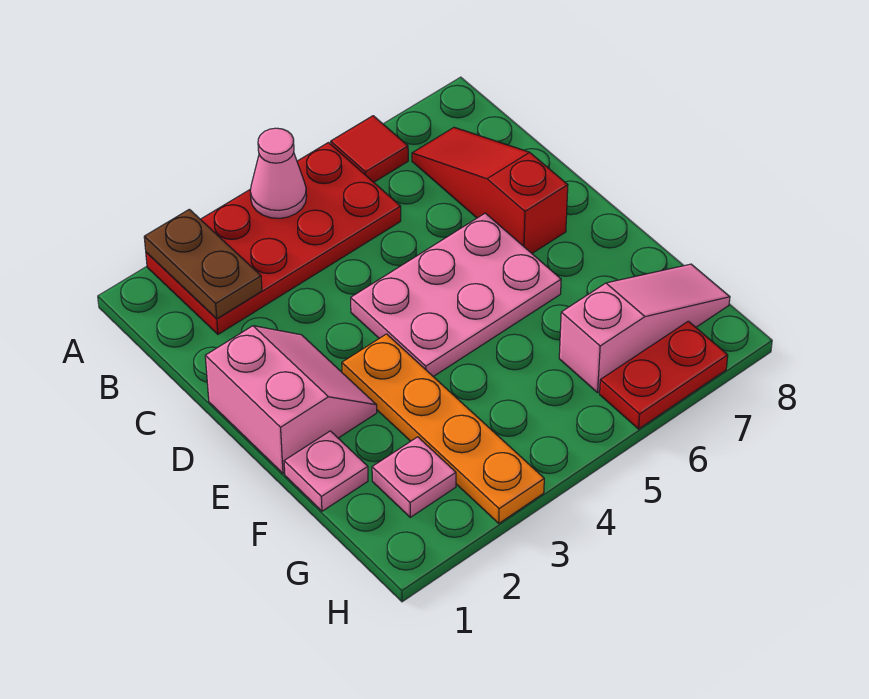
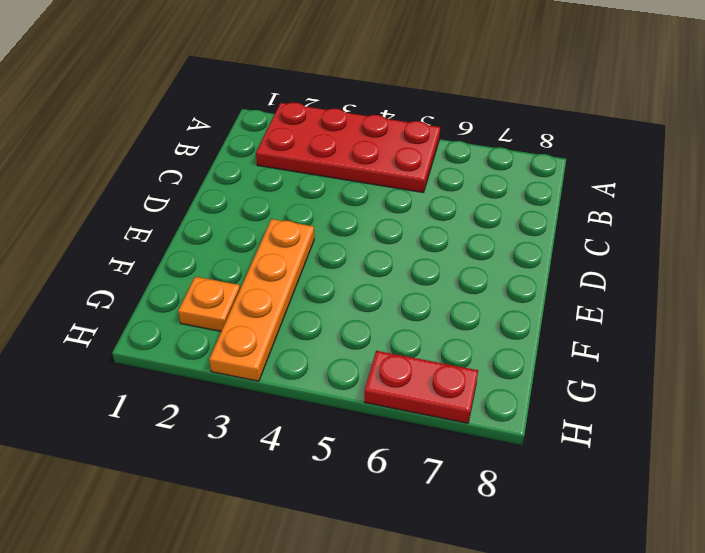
orange plate G2 level 1 -> pink plate G2 level 1
none -> red tile A6 level 1
none -> red slope B7:D7 level 1 top D
none -> pink slope D1:E2 level 1 top 1

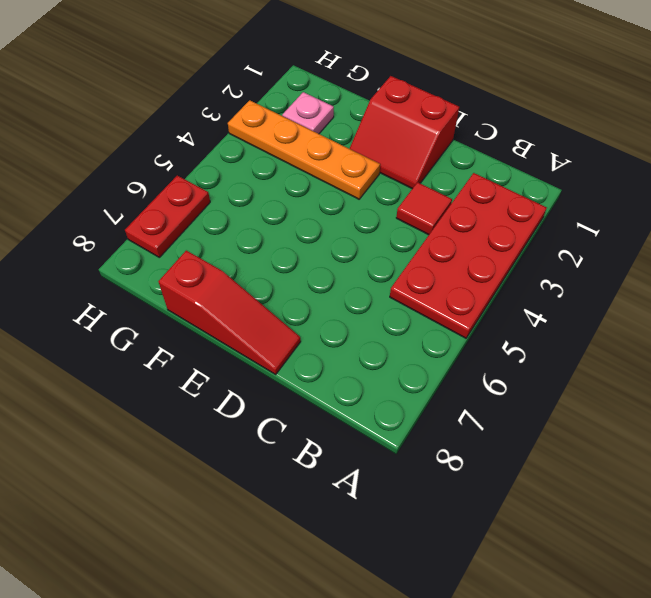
red tile C3 level 1 -> red tile A6 level 1
red slope D1:E2 level 1 top 1 -> pink slope D1:E2 level 1 top 1
red slope D8:F8 level 1 top F -> red slope B7:D7 level 1 top D
none -> pink plate D4:E6 level 1
none -> pink plate F1 level 1
none -> pink slope G6:G8 level 1 top 6

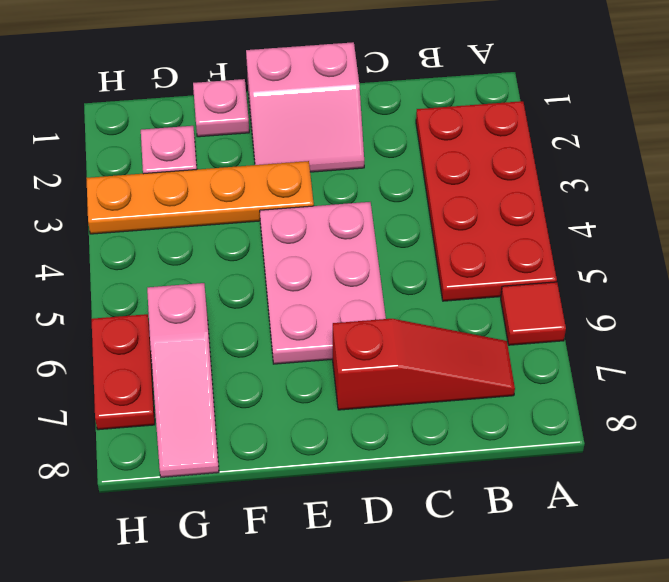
none -> brown plate A2:B2 level 2
none -> pink cone A4 level 2

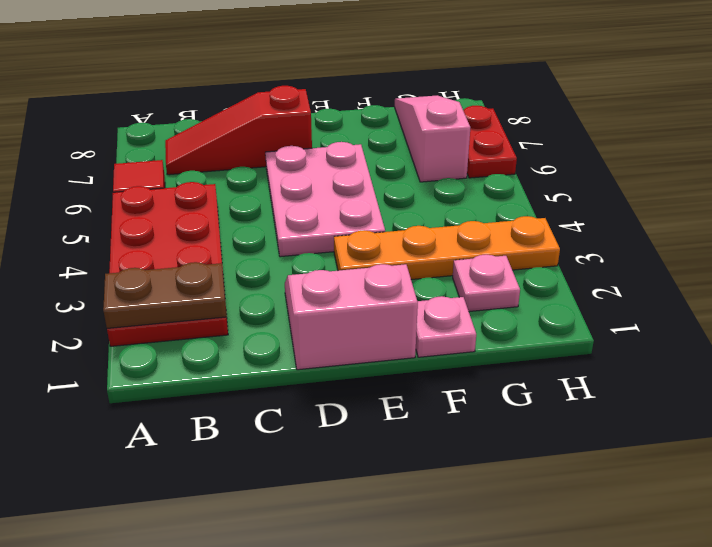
none -> pink cone A4 level 2

